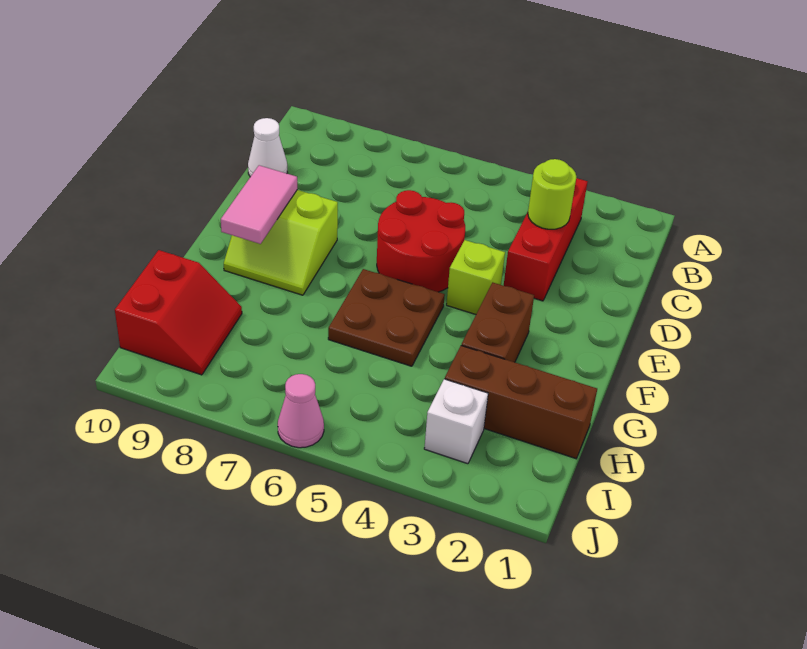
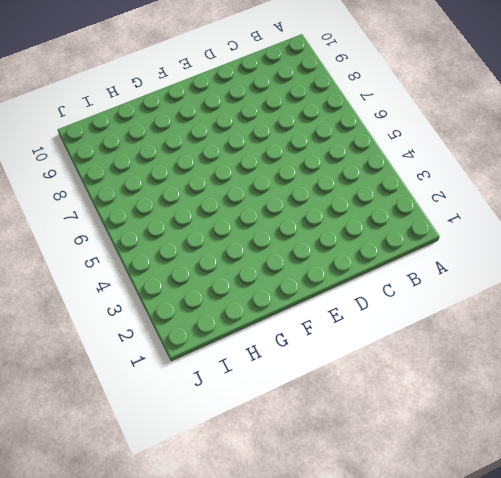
none -> red brick B3:D3 level 1
none -> white cone C10 level 1
none -> red round brick D5:E6 level 1

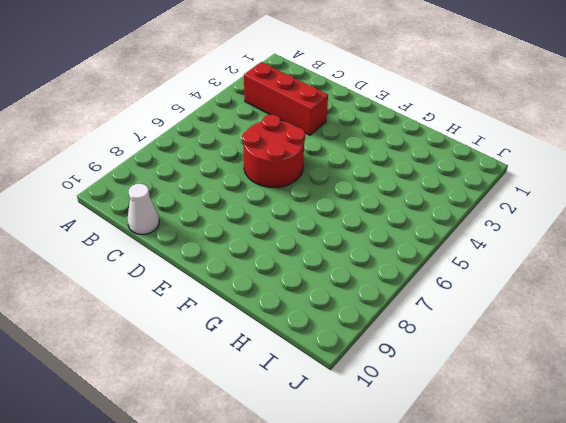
none -> lime brick E4 level 1
none -> lime slope E8:F9 level 1 top E
none -> brown brick F3:G3 level 1

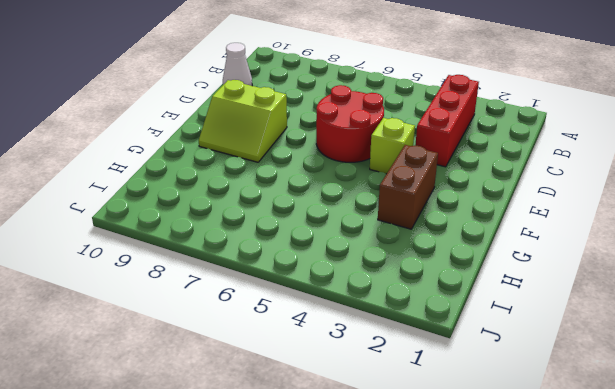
none -> brown plate F5:G6 level 1
none -> brown brick H1:H3 level 1
none -> red slope H9:I10 level 1 top 10

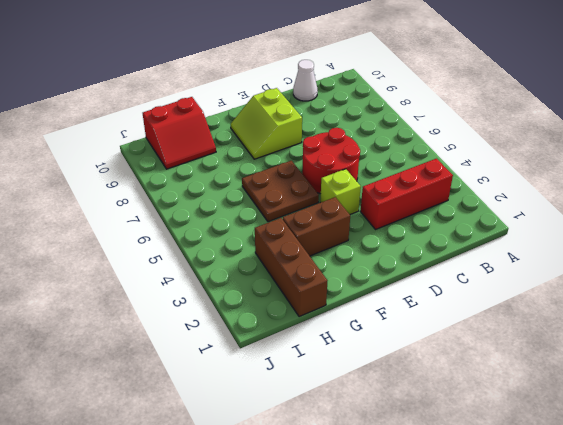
none -> white brick I3 level 1
none -> pink cone J6 level 1
none -> lime round brick C3 level 2

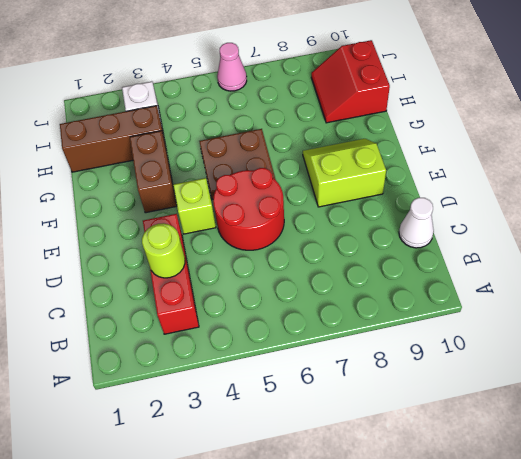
none -> pink tile E9:F9 level 2

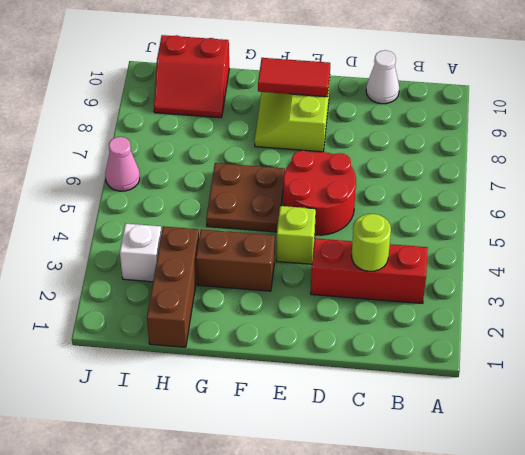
red tile E9:F9 level 2 -> pink tile E9:F9 level 2

